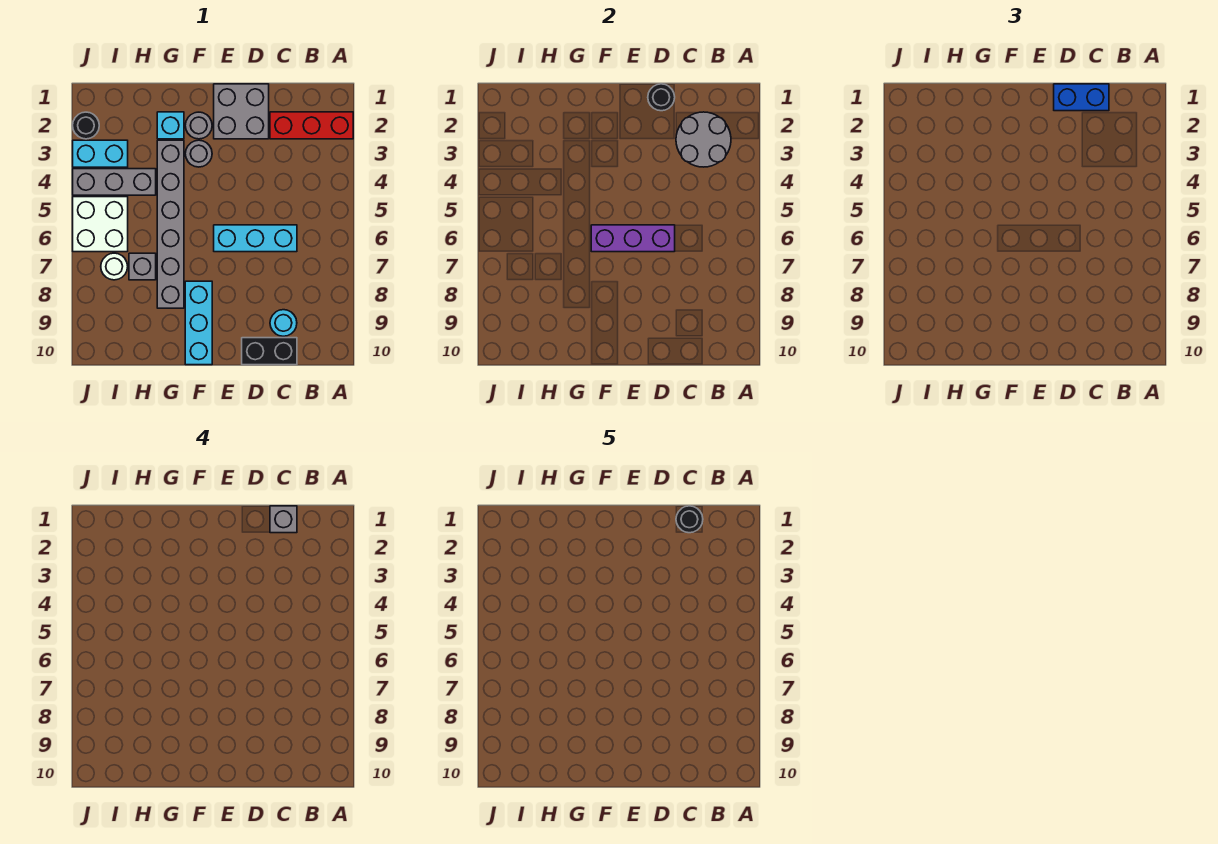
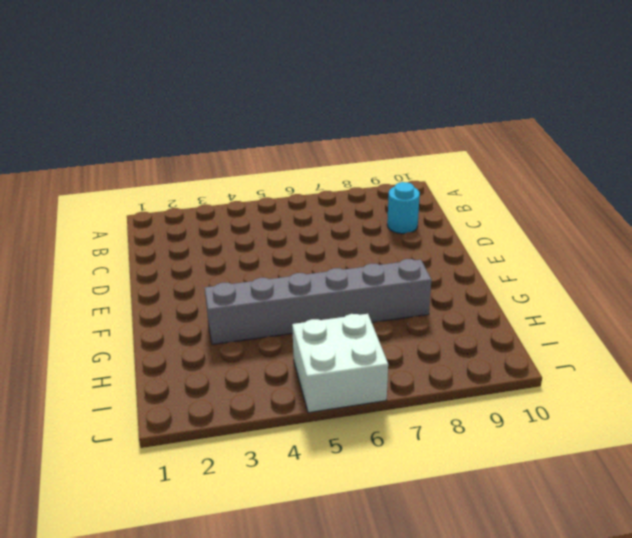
none -> red brick A2:C2 level 1
none -> cyan brick C6:E6 level 1
none -> black brick C10:D10 level 1

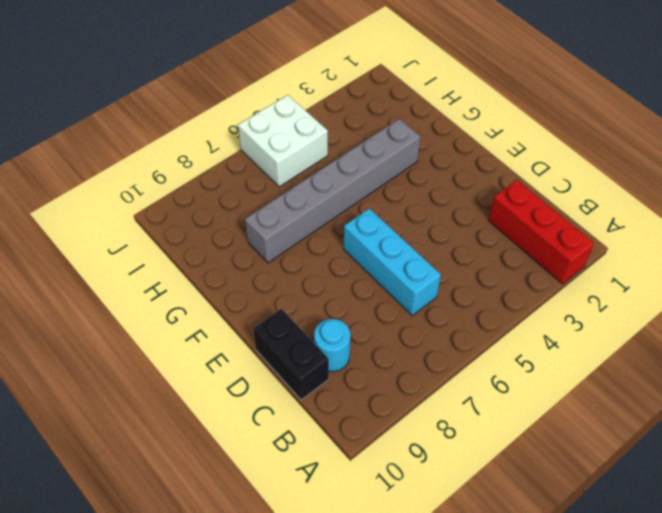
none -> grey brick D1:E2 level 1
none -> grey round brick F2 level 1
none -> grey round brick F3 level 1

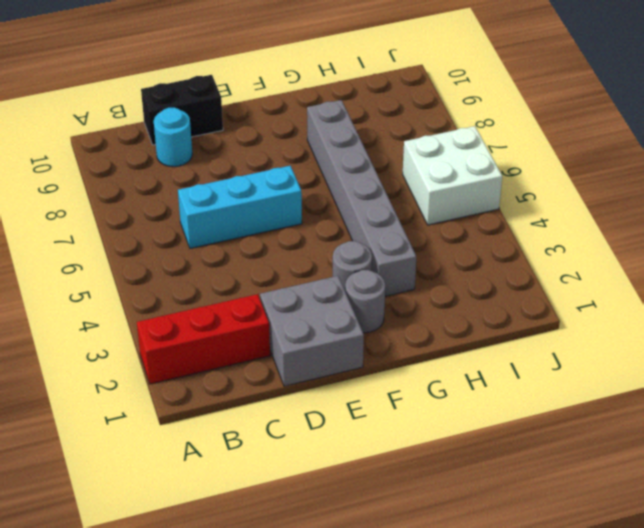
none -> cyan brick F8:F10 level 1
none -> cyan brick G2 level 1
none -> grey brick H4:J4 level 1

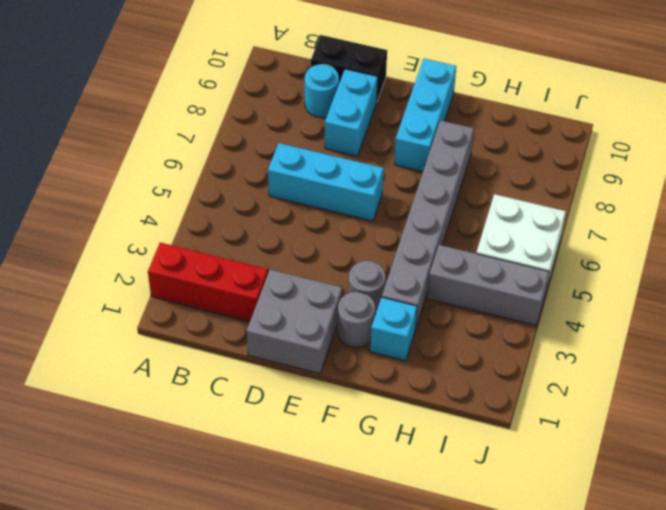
cyan brick D8:D9 level 1 -> cyan brick I3:J3 level 1
none -> grey brick H7 level 1
none -> white round brick I7 level 1
none -> black round brick J2 level 1

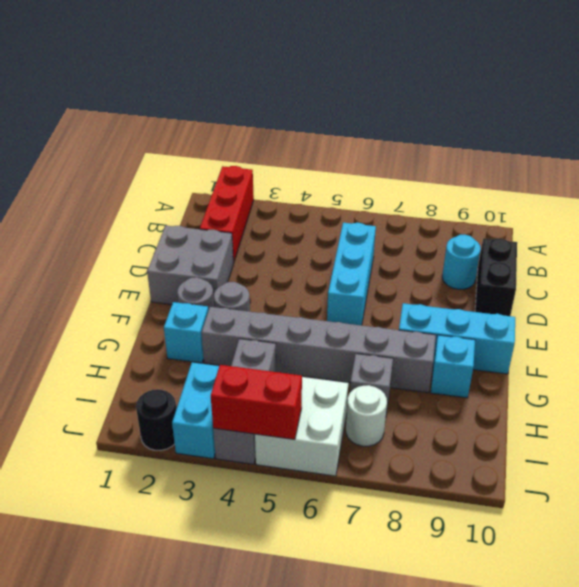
cyan brick G9 level 1 -> none
red brick J4:J5 level 2 -> none
none -> grey round brick B2:C3 level 2
none -> black round brick D1 level 2
none -> purple brick D6:F6 level 2

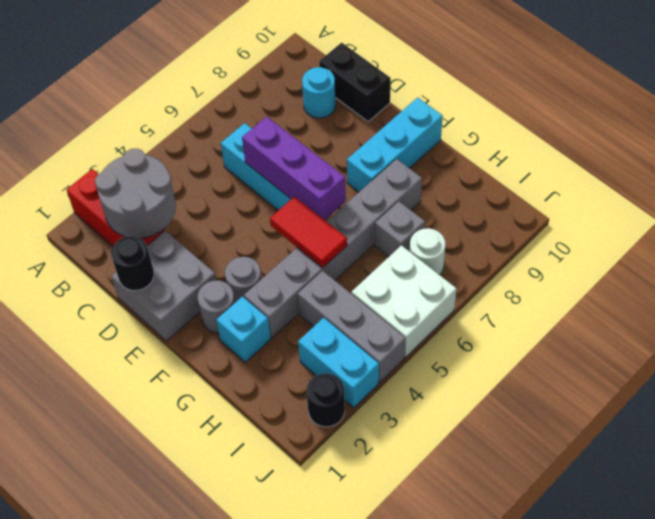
red tile F5:G5 level 2 -> none
none -> blue brick C1:D1 level 3
none -> grey brick C1 level 4
none -> black round brick C1 level 5

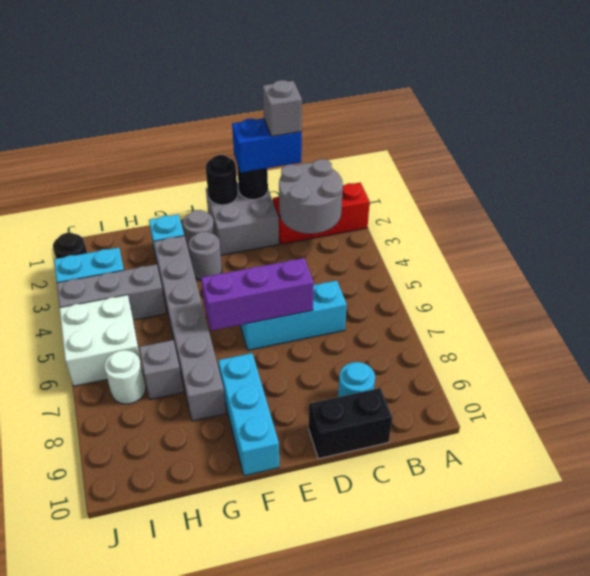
black round brick E1 level 2 -> black round brick C1 level 5

